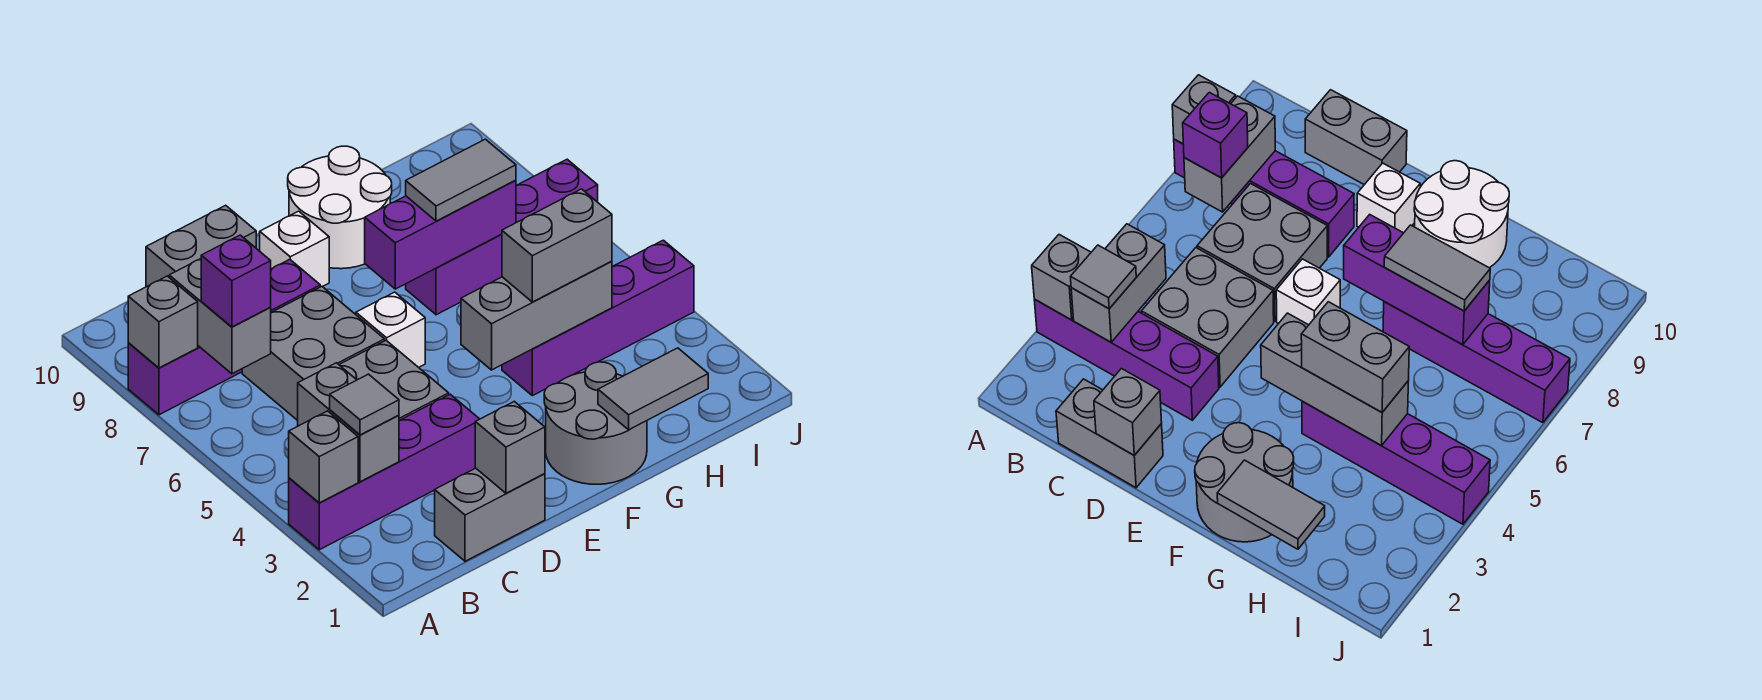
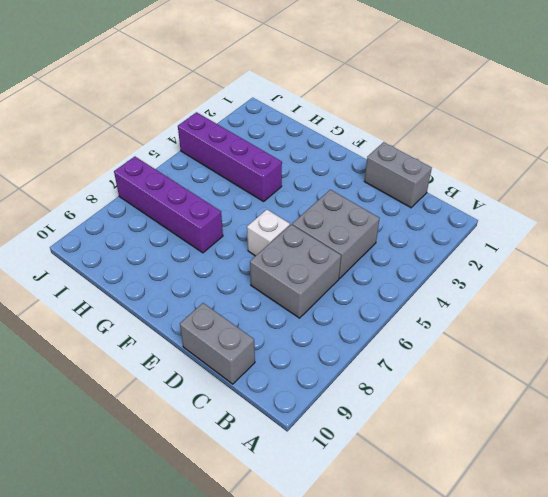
none -> purple brick A3:D3 level 1
none -> purple brick A8:D8 level 1
none -> white brick E9 level 1

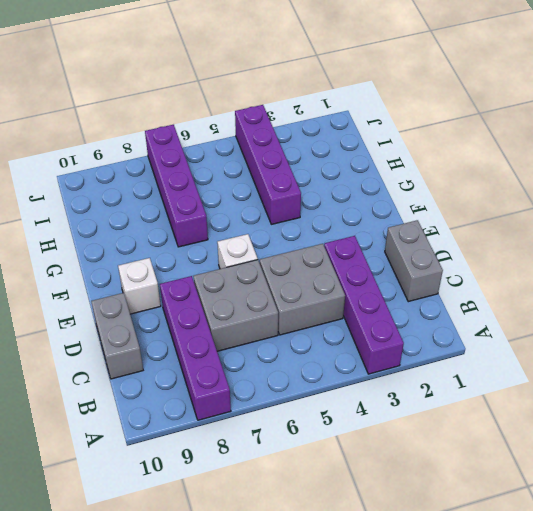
none -> grey round brick F1:G2 level 1
none -> white round brick F9:G10 level 1
none -> grey brick A3 level 2

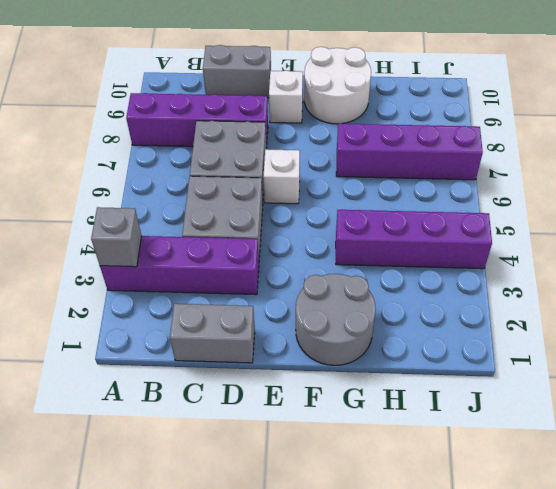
none -> grey brick A8 level 2
none -> grey brick B3:B4 level 2
none -> grey brick B7:B8 level 2

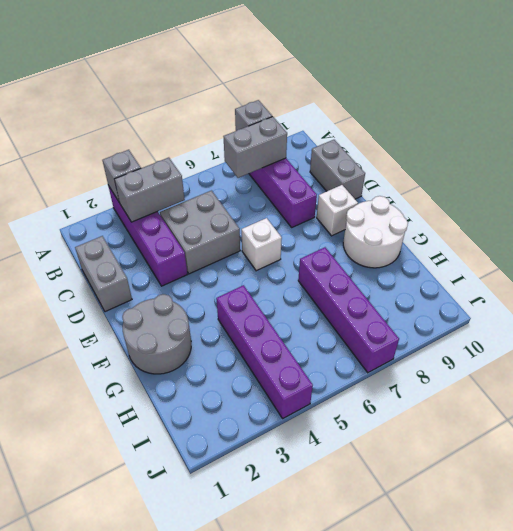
none -> grey brick C6:D7 level 1
none -> grey brick D1 level 2
none -> grey brick F4:H4 level 2

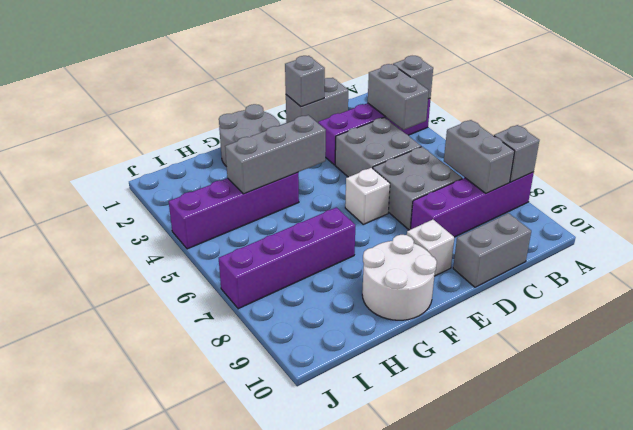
none -> purple brick F7:H7 level 2
none -> grey tile G1:H1 level 2
none -> grey tile B3 level 3

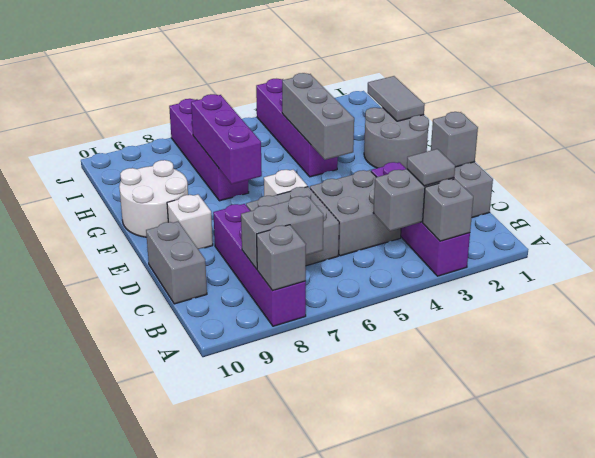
none -> purple brick B7 level 3
none -> grey brick G4:H4 level 3
none -> grey tile G7:H7 level 3

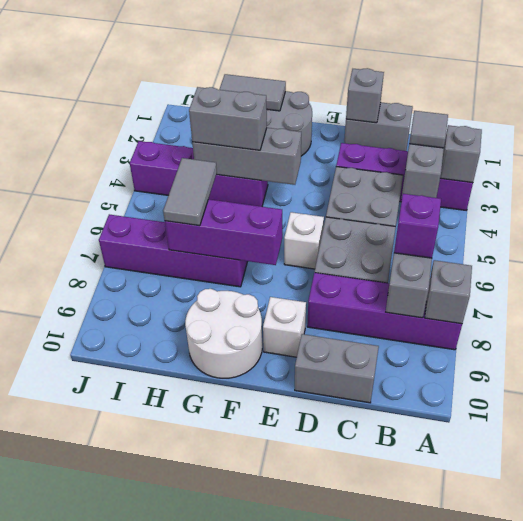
grey tile H6:H7 level 3 -> grey tile G7:H7 level 3

